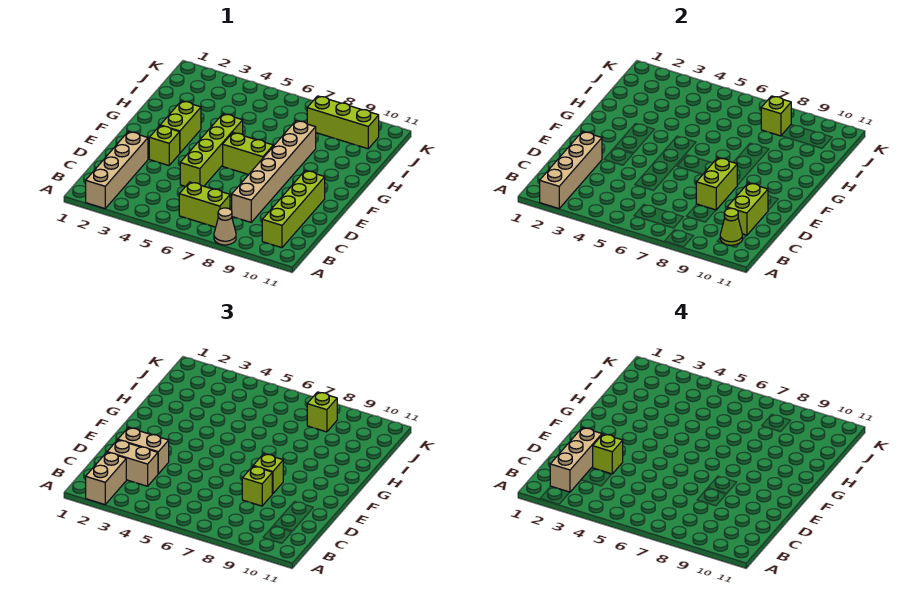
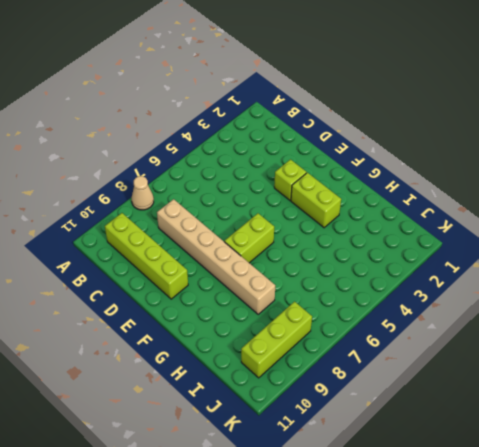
none -> tan brick A2:D2 level 1
none -> lime brick B6:B7 level 1
none -> lime brick D5:G5 level 1

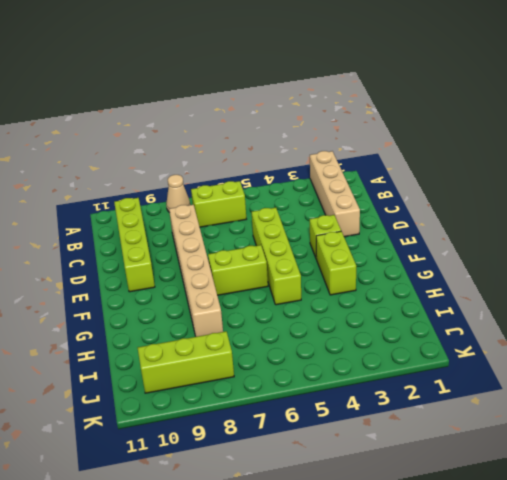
none -> tan brick A2:D2 level 2
none -> lime cone B10 level 2
none -> lime brick C10:D10 level 2

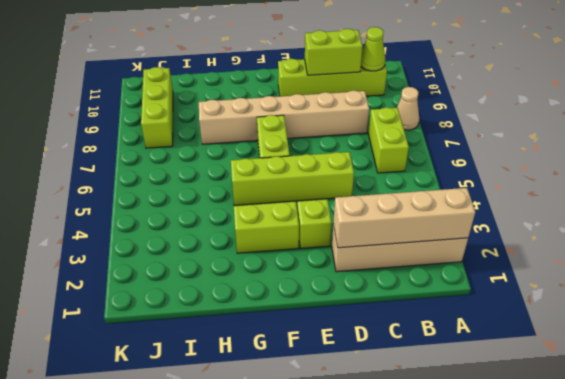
none -> lime brick D8:E8 level 2
none -> lime brick J8 level 2
none -> tan brick A2:B2 level 3

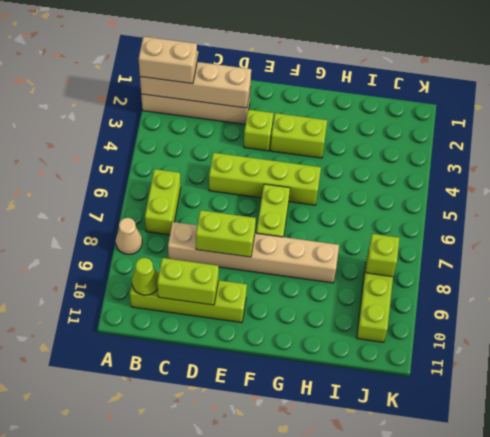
none -> tan brick C2:C3 level 3
none -> tan brick D2:D3 level 3
none -> lime brick D8 level 3

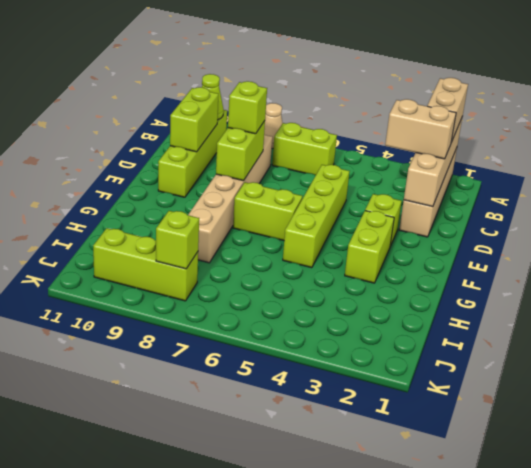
none -> tan brick D2:D3 level 3
none -> lime brick E8 level 3
none -> lime brick J8 level 3

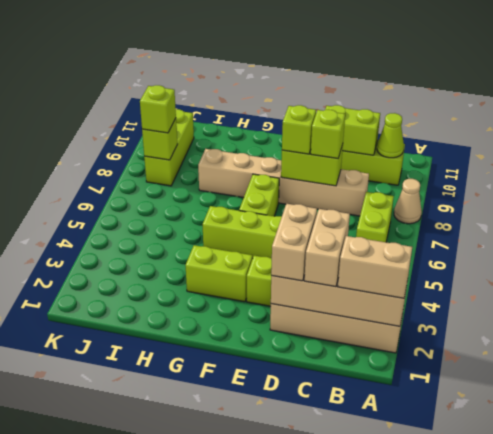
none -> tan brick B2:D2 level 4
none -> lime brick D3 level 4

